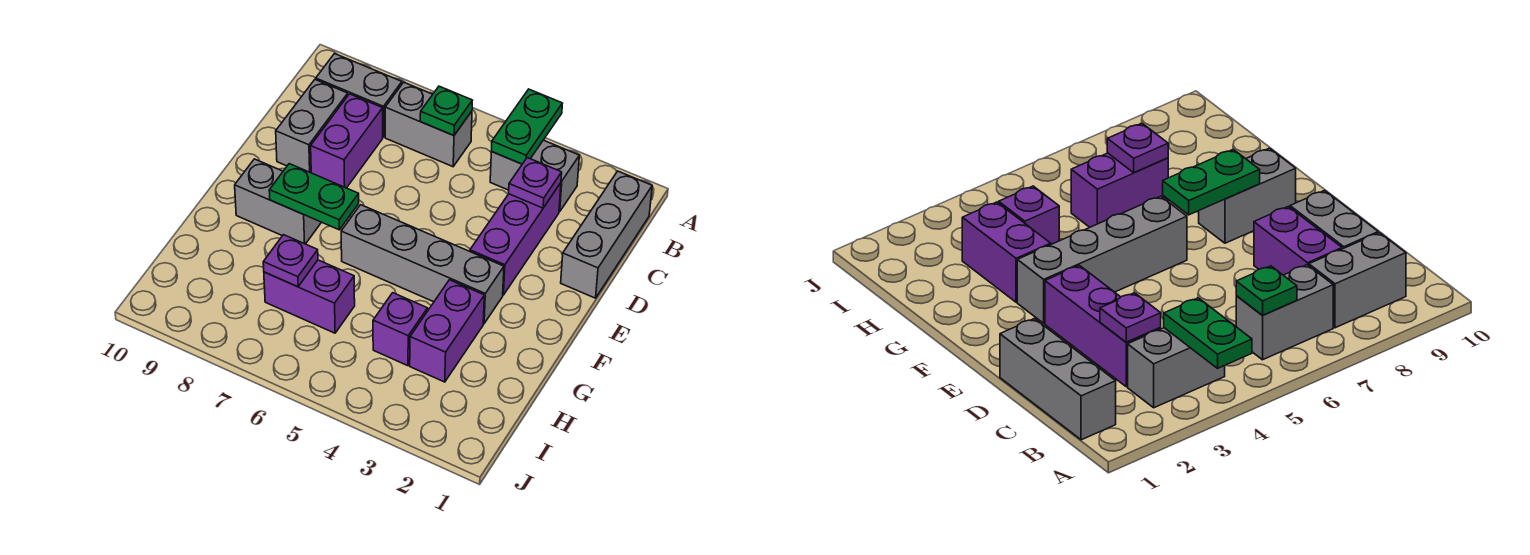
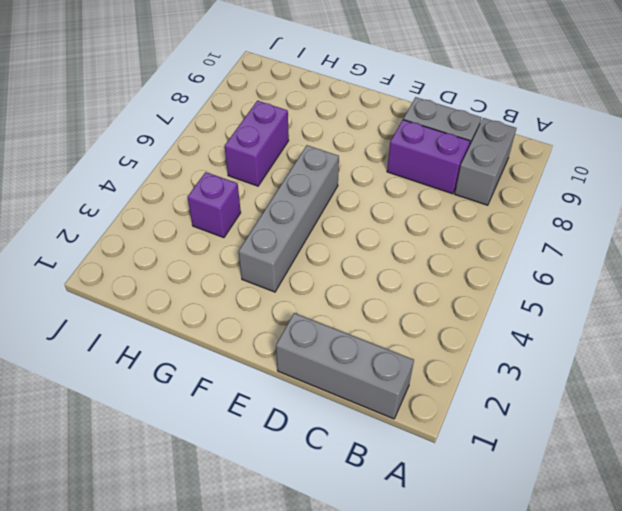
none -> grey brick B3:B4 level 1
none -> grey brick B6:B7 level 1
none -> purple brick C3:E3 level 1

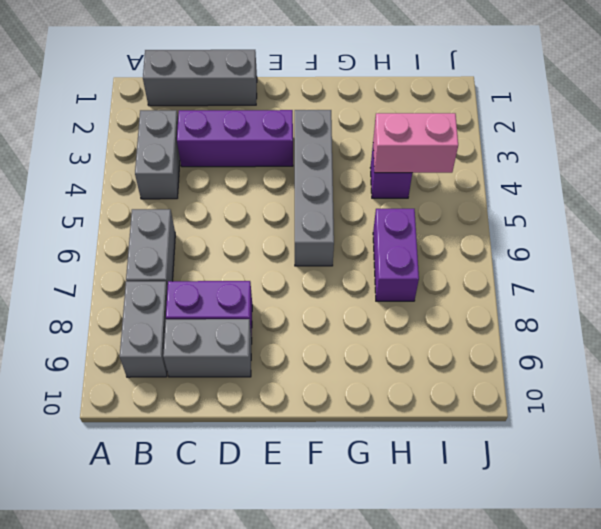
pink brick H4:I4 level 2 -> none
none -> grey brick F8:F9 level 1
none -> purple brick G3:H3 level 1
none -> green plate A4:B4 level 2

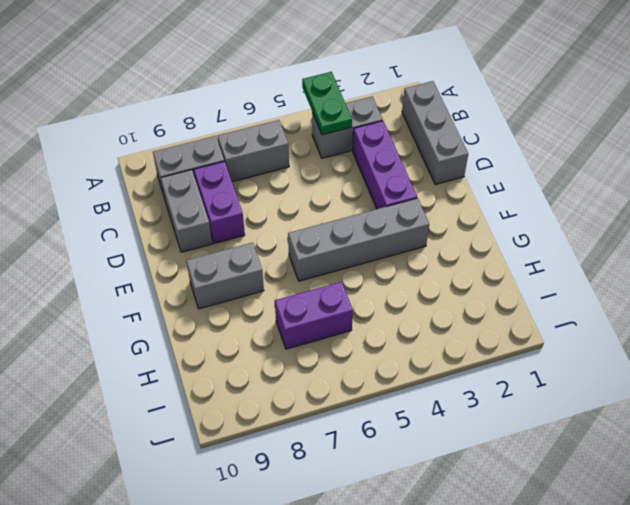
none -> purple brick G3:H3 level 1
none -> purple brick H4 level 1
none -> green plate B6 level 2

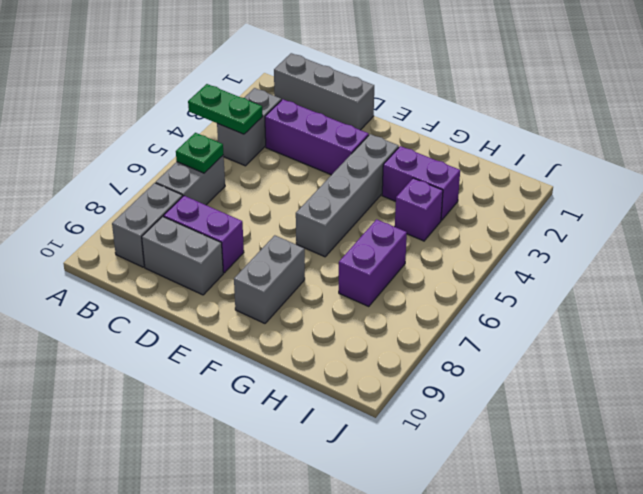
none -> purple plate C3 level 2
none -> green plate F7:F8 level 2
none -> purple plate H7 level 2

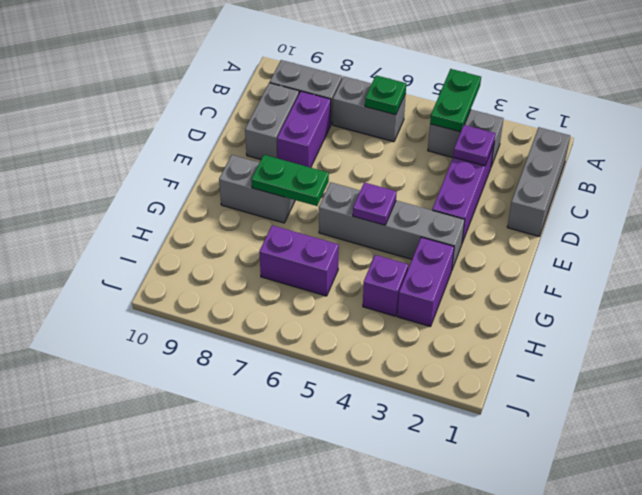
purple plate F5 level 2 -> purple plate H7 level 2

